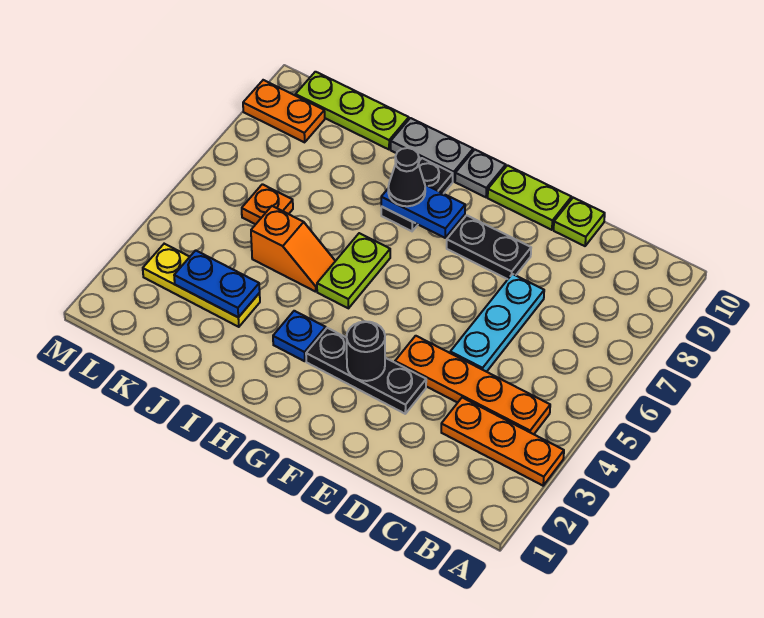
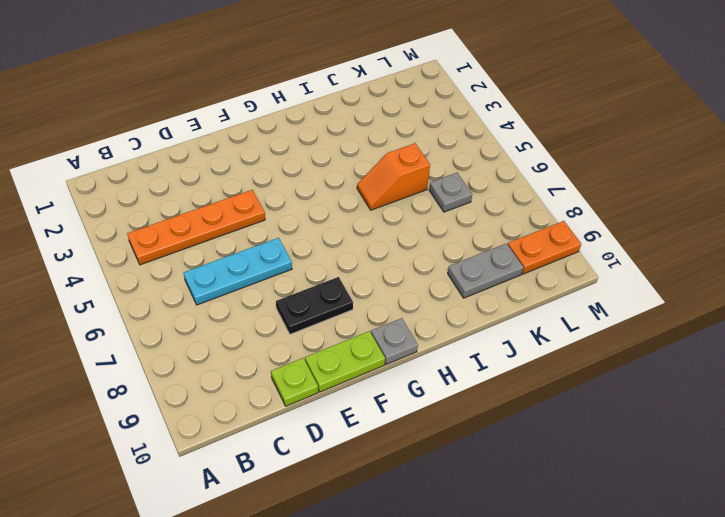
cyan plate C6:E6 level 1 -> cyan plate D5:D7 level 1
grey plate J9:K9 level 1 -> grey plate H10:I10 level 1
grey plate K6 level 1 -> orange plate K6 level 1
none -> orange plate A3:C3 level 1
none -> black plate E3:G3 level 1
none -> blue plate H3 level 1

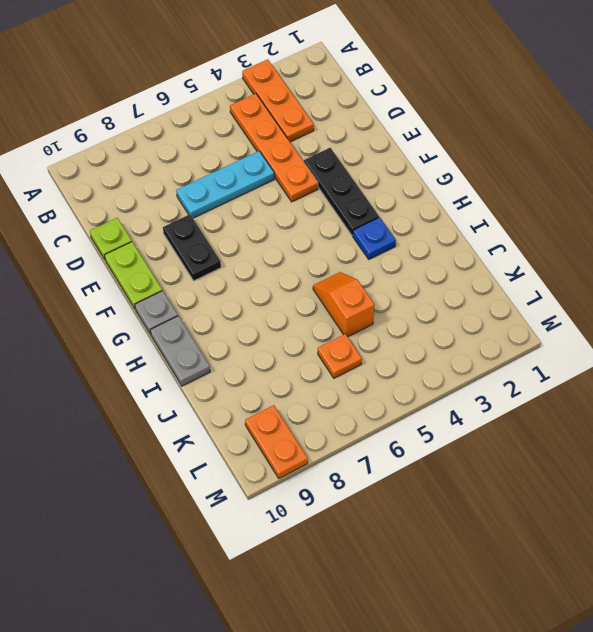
none -> lime plate H5:H6 level 1
none -> black plate H8:H9 level 1
none -> yellow plate J3:L3 level 1

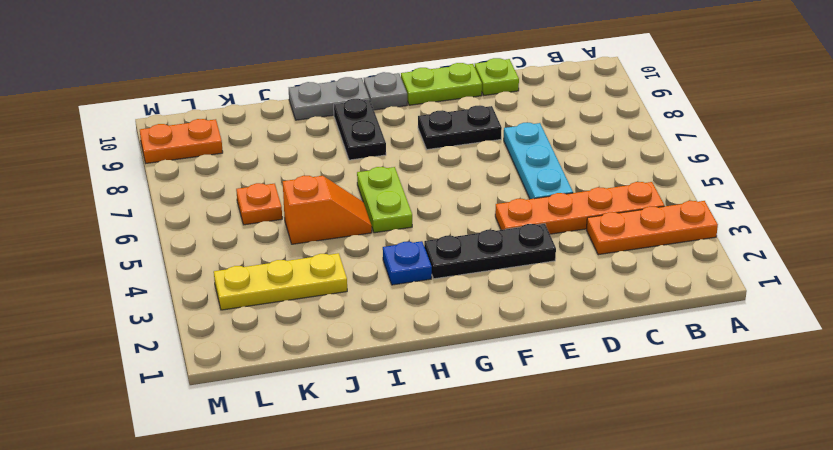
none -> lime plate J10:L10 level 1
none -> black round brick F3 level 2
none -> blue plate G8:H8 level 2

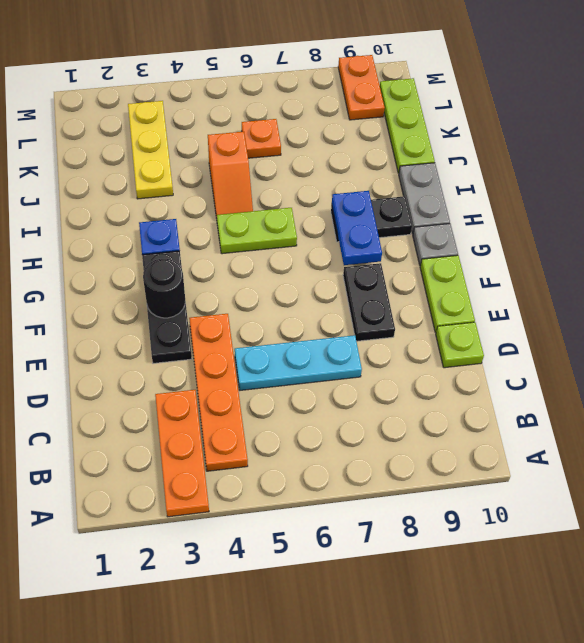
none -> blue plate J3:K3 level 2
none -> black cone H8 level 3

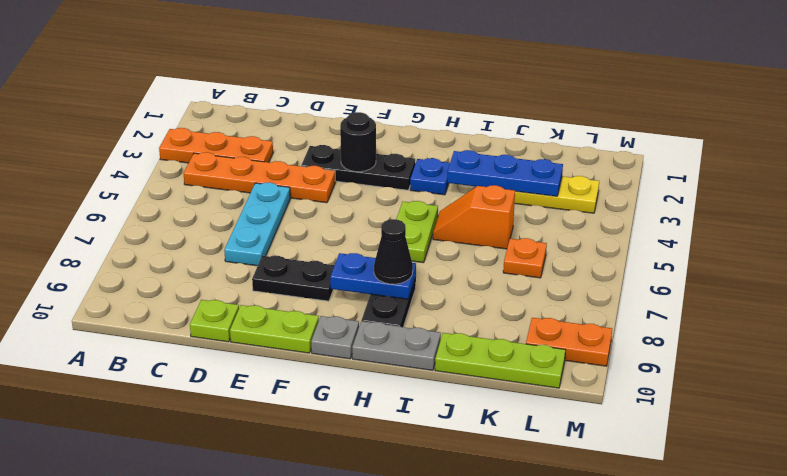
blue plate I3:K3 level 2 -> blue plate J3:K3 level 2

